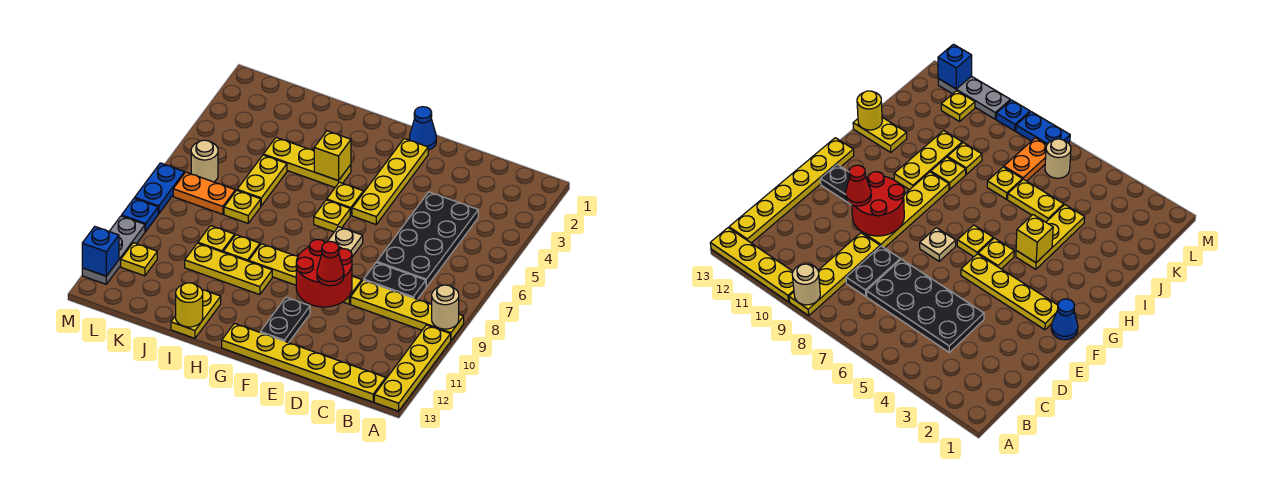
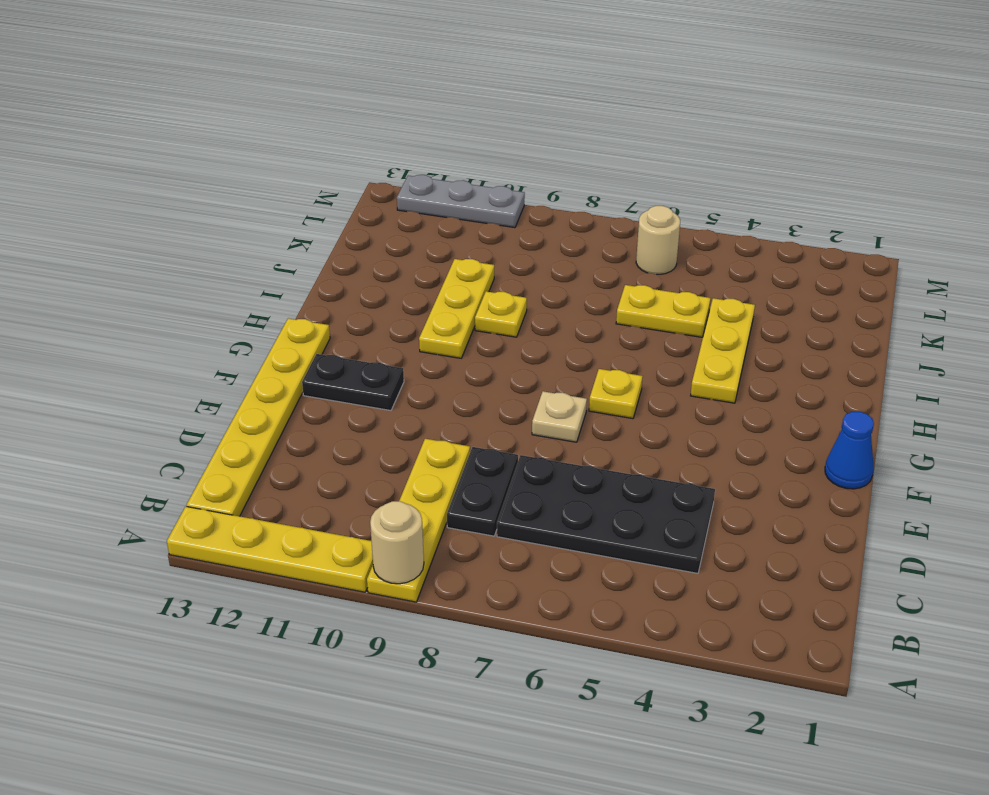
none -> yellow plate E9:H9 level 1
none -> yellow plate F2:F5 level 1
none -> yellow plate G5 level 1
none -> yellow plate I12:I13 level 1

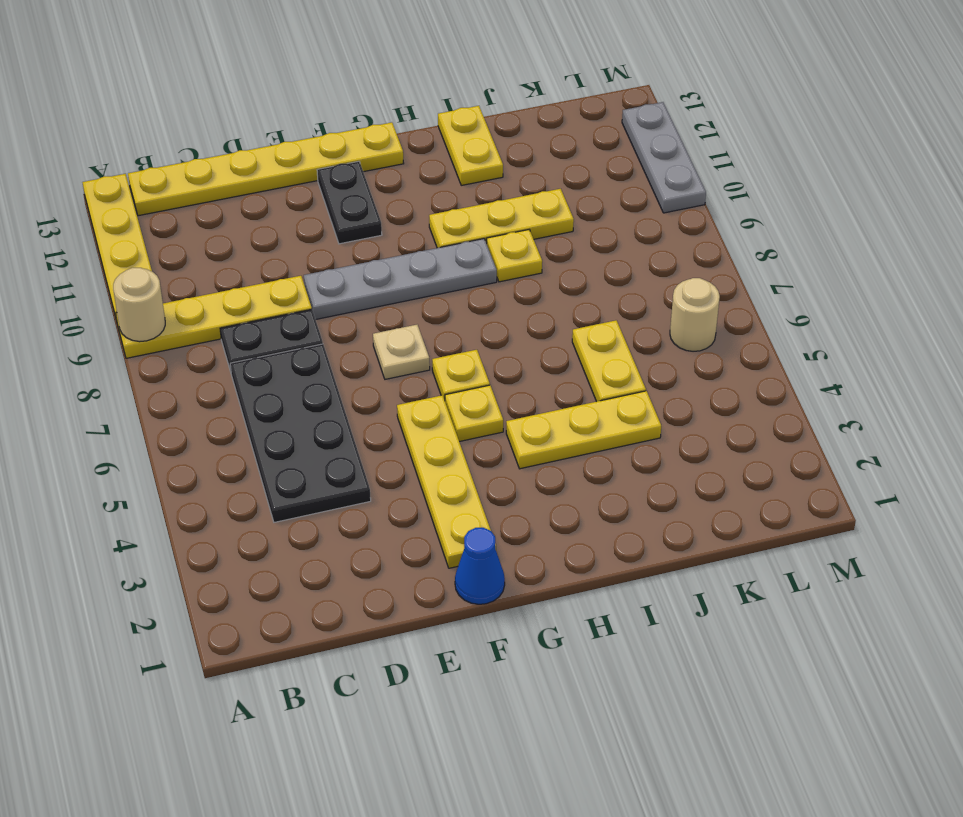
grey plate E9:H9 level 1 -> yellow plate E9:H9 level 1
none -> yellow plate J7 level 1
none -> yellow plate J9 level 1
none -> orange plate K7:L7 level 1
none -> yellow plate L11 level 1

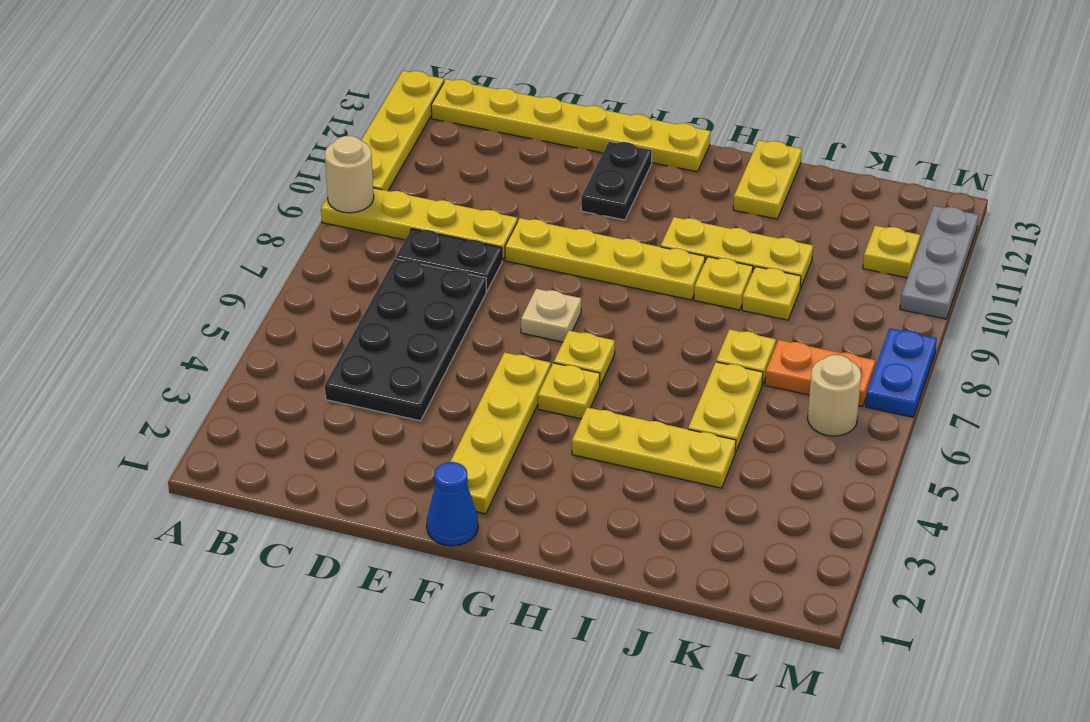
none -> blue plate M9 level 1
none -> red round brick E9:F10 level 2
none -> yellow brick H4 level 2
none -> yellow round brick I13 level 2

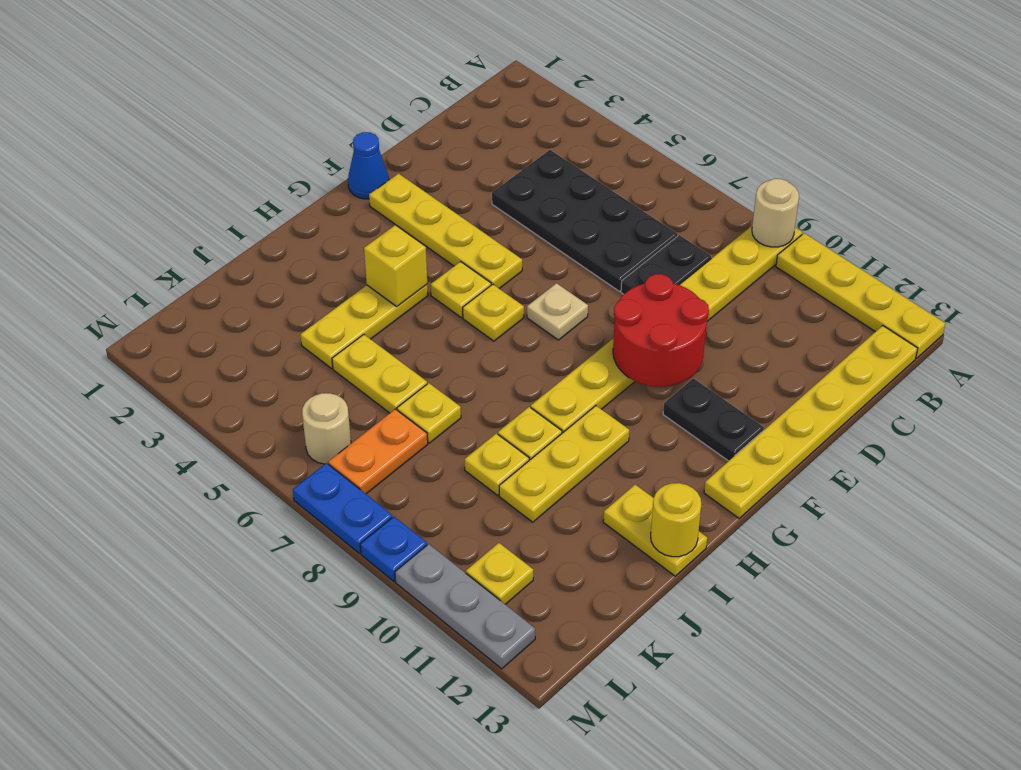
none -> blue brick M12 level 2
none -> red cone E10 level 3

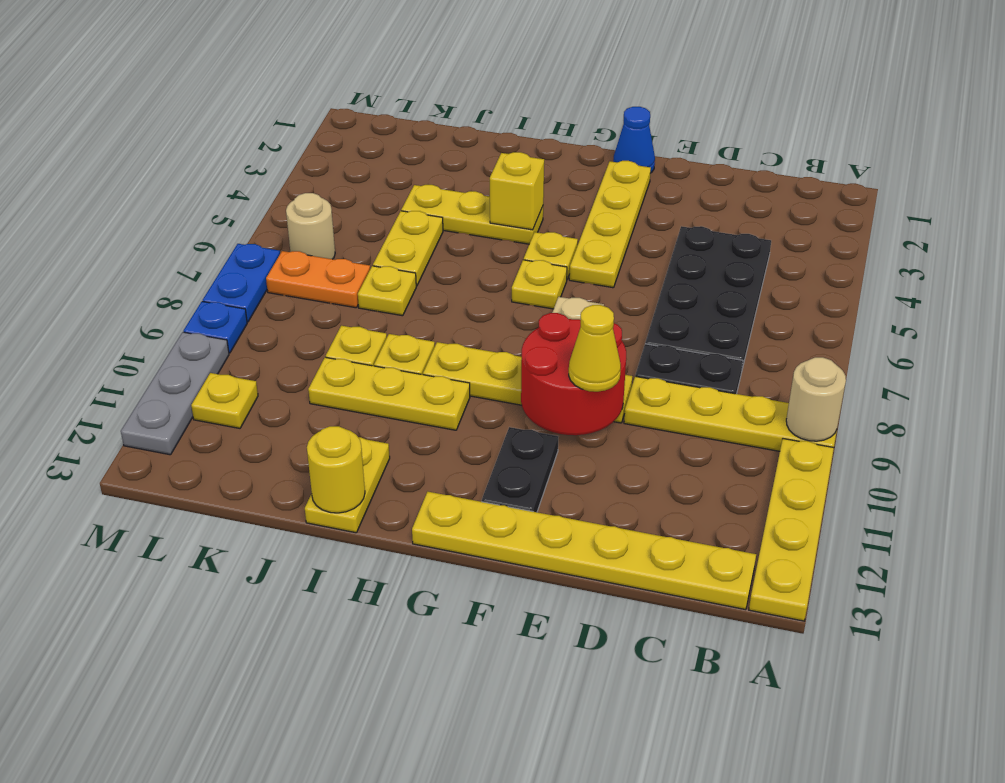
yellow cone E10 level 3 -> red cone E10 level 3
none -> blue brick M12 level 2

